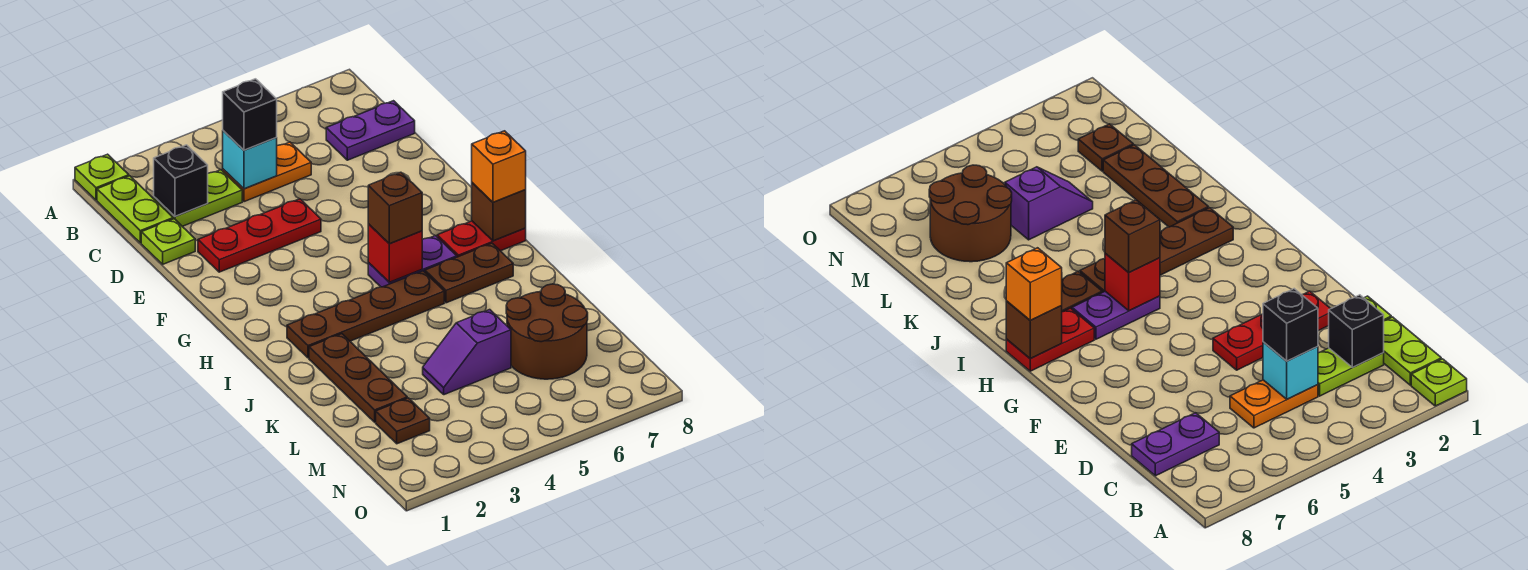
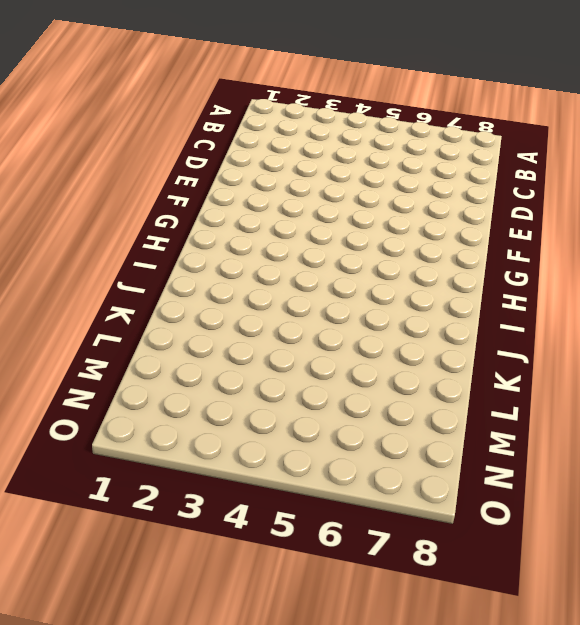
none -> lime plate A1 level 1
none -> lime plate B1:C1 level 1
none -> lime plate C2:C3 level 1

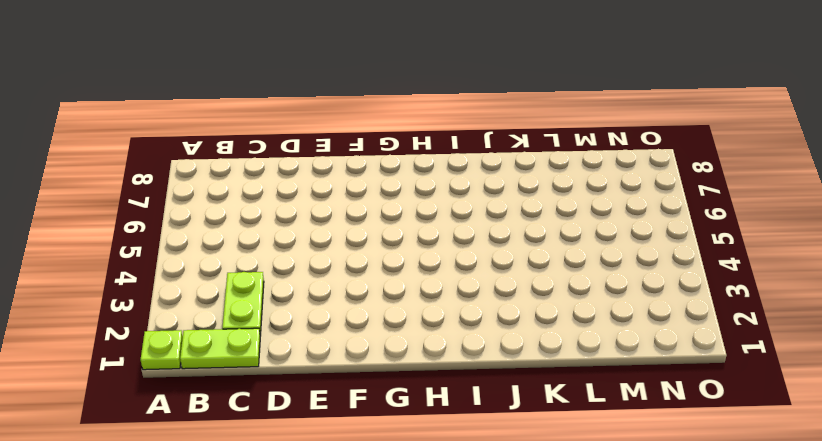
none -> orange plate C4:C5 level 1
none -> purple plate C7:C8 level 1
none -> lime plate D1 level 1

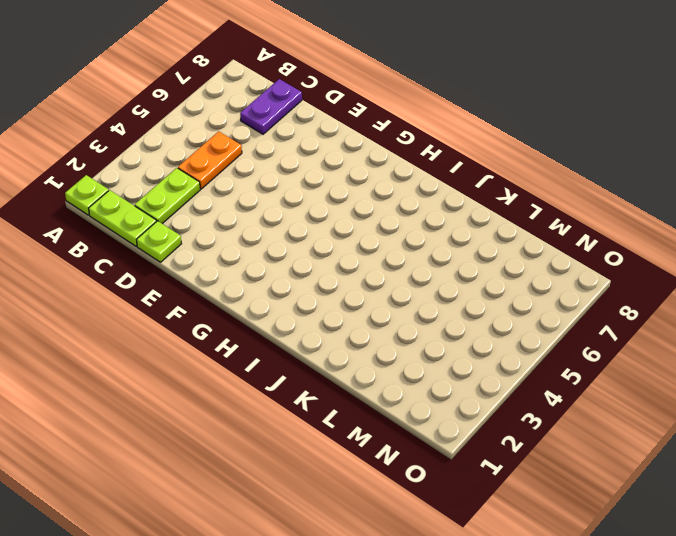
none -> red plate E2:E4 level 1
none -> purple plate H5:H6 level 1
none -> red plate H7:H8 level 1

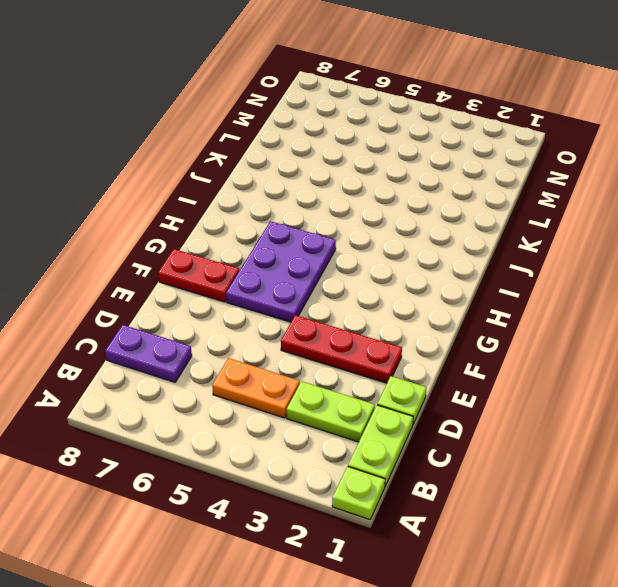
purple plate F5:H6 level 1 -> purple plate H5:H6 level 1
red plate F7:F8 level 1 -> red plate H7:H8 level 1
none -> brown plate I2:I5 level 1
none -> brown plate I6:I7 level 1
none -> brown plate J2:L2 level 1

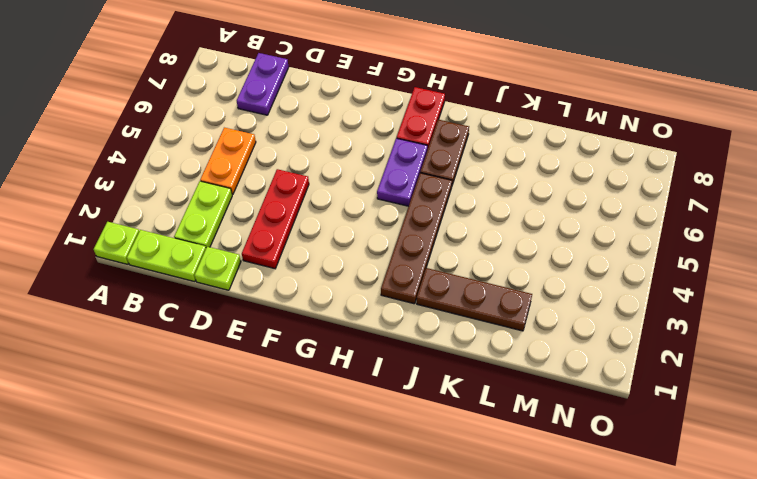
none -> purple slope L4:L5 level 1 top 5
none -> brown round brick L6:M7 level 1
none -> brown plate M2 level 1

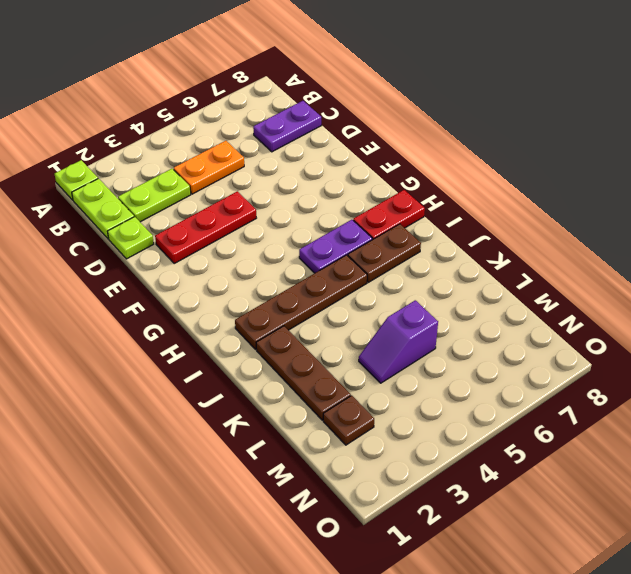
none -> brown round brick L6:M7 level 1
none -> black brick C2 level 2
none -> cyan brick C4 level 2

